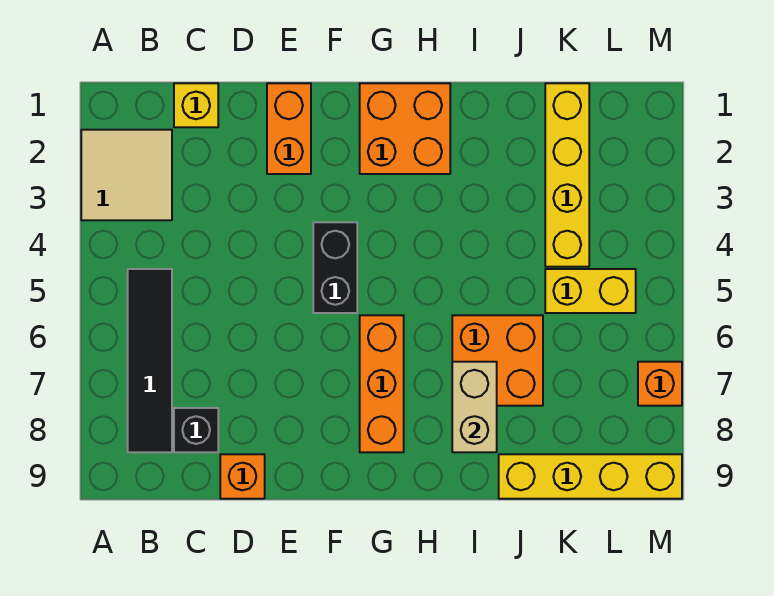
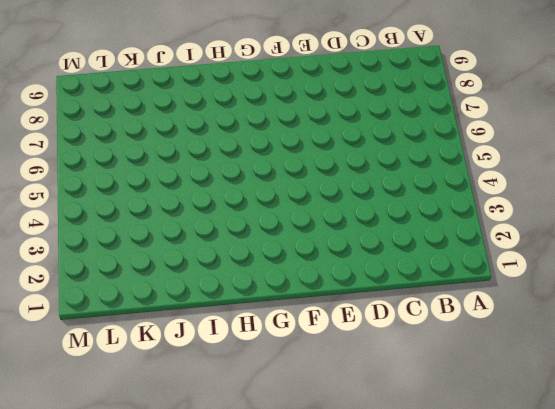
none -> tan tile A2:B3 level 1
none -> black tile B5:B8 level 1
none -> yellow brick C1 level 1

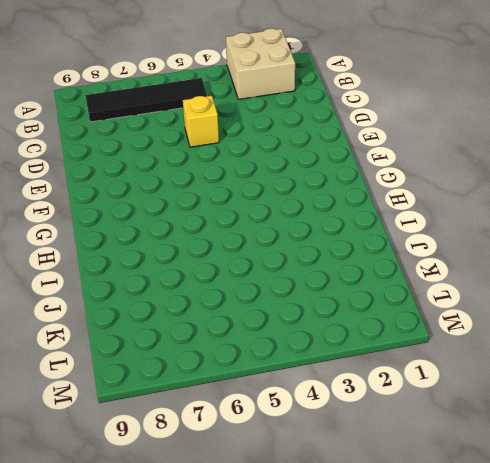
tan brick A2:B3 level 1 -> tan tile A2:B3 level 1
yellow brick D5 level 1 -> yellow brick C1 level 1
none -> black brick C8 level 1
none -> orange brick D9 level 1
none -> orange brick E1:E2 level 1

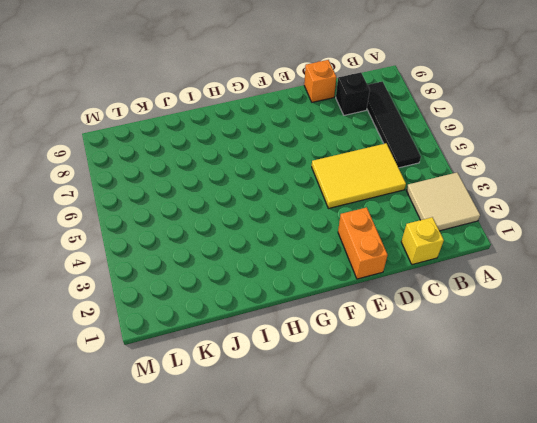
yellow tile C4:E5 level 1 -> none
none -> black brick F4:F5 level 1
none -> orange brick G1:H2 level 1
none -> orange brick G6:G8 level 1

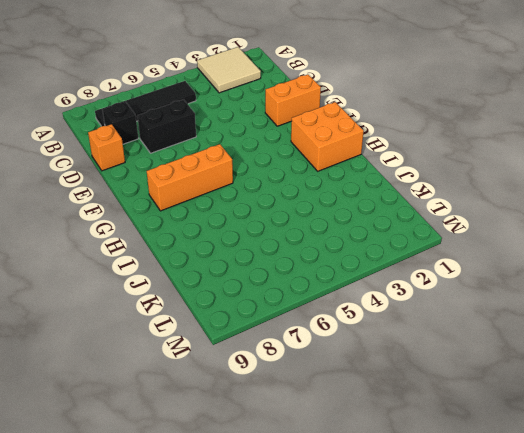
black brick D6:D7 level 1 -> black brick F4:F5 level 1
none -> yellow brick C1 level 1
none -> orange brick I6:J7 level 1
none -> yellow brick J9:M9 level 1

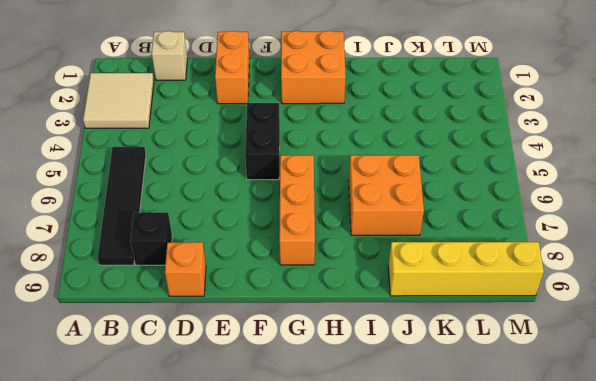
tan brick C1 level 1 -> yellow brick C1 level 1
none -> yellow brick K1:K4 level 1
none -> yellow brick K5:L5 level 1
none -> orange brick M7 level 1

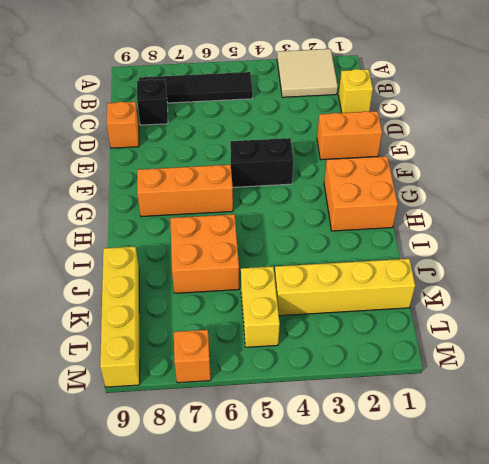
none -> tan brick I7:I8 level 2

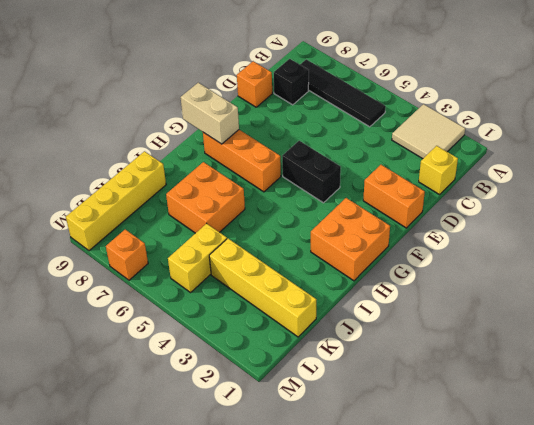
tan brick G8:G9 level 2 -> tan brick I7:I8 level 2

